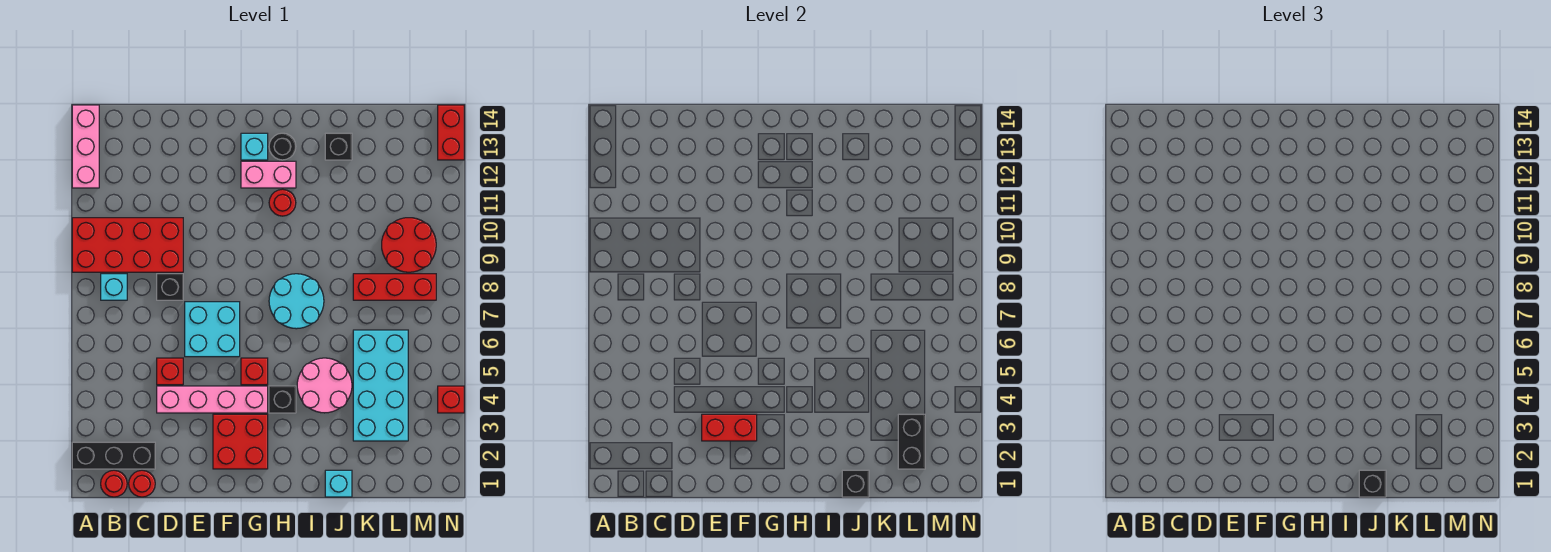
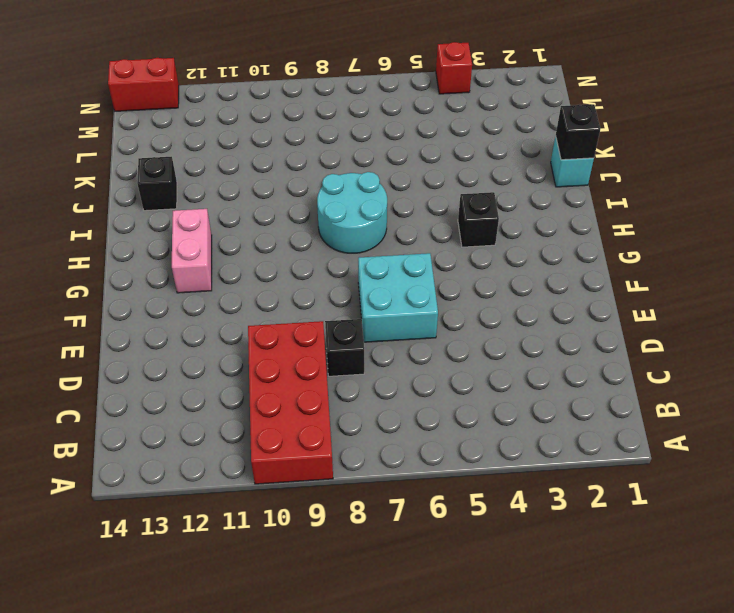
none -> black brick A2:C2 level 1
none -> pink brick A12:A14 level 1
none -> red round brick B1 level 1
none -> cyan brick B8 level 1

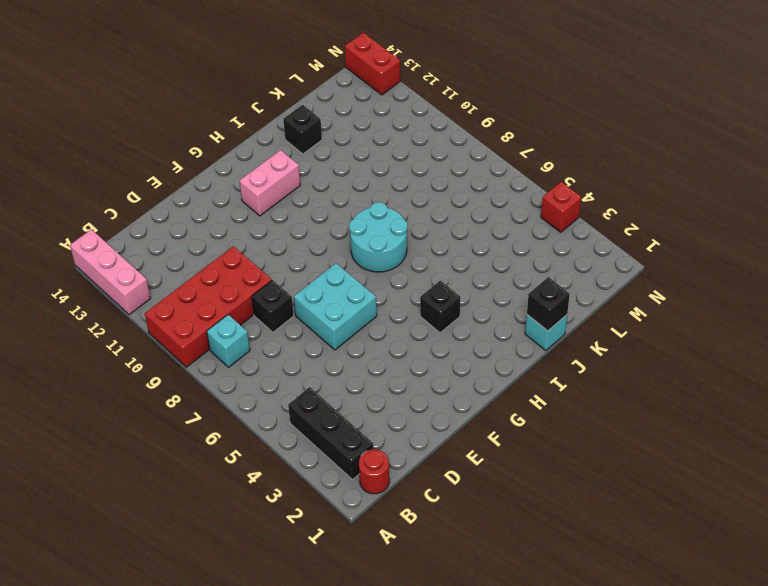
black brick B2:B4 level 1 -> black brick A2:C2 level 1
none -> red round brick C1 level 1
none -> pink brick D4:G4 level 1
none -> red brick D5 level 1
none -> red brick F2:G3 level 1

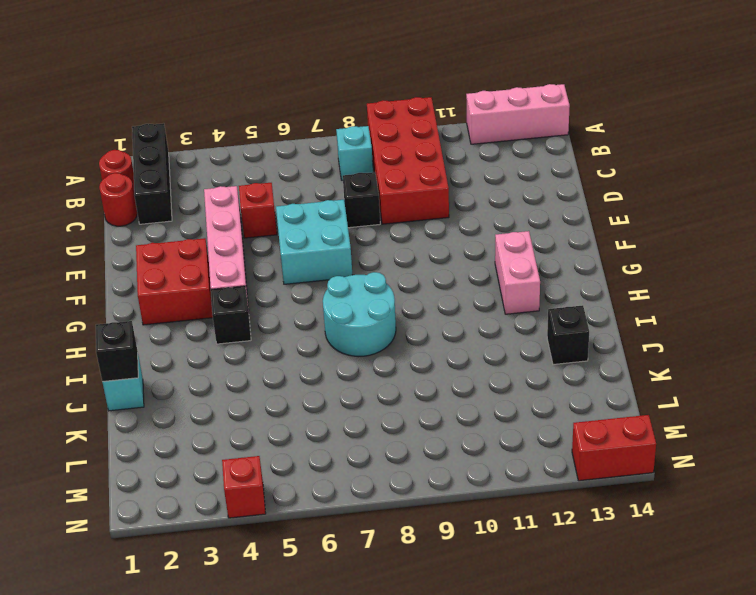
none -> red brick G5 level 1
none -> cyan brick G13 level 1
none -> red round brick H11 level 1
none -> black round brick H13 level 1

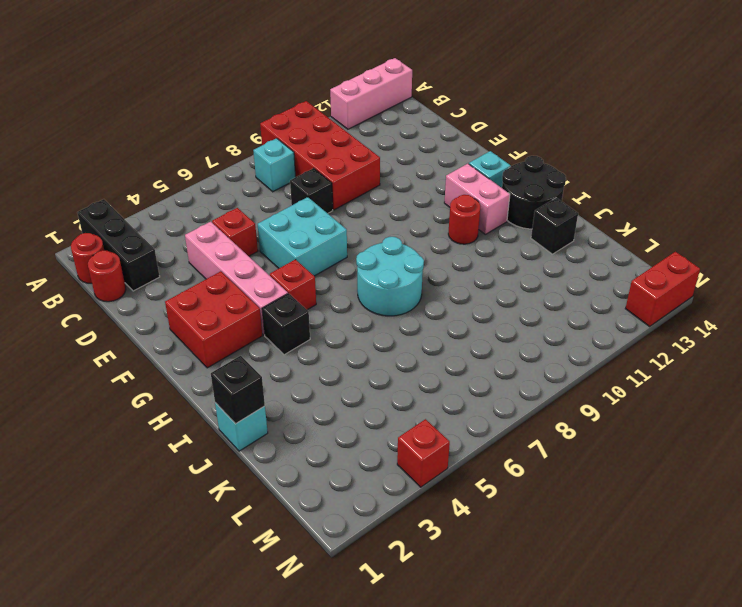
black round brick H13:I14 level 1 -> black round brick H13 level 1
none -> pink round brick I4:J5 level 1
none -> cyan brick K3:L6 level 1
none -> red brick K8:M8 level 1
none -> red round brick L9:M10 level 1

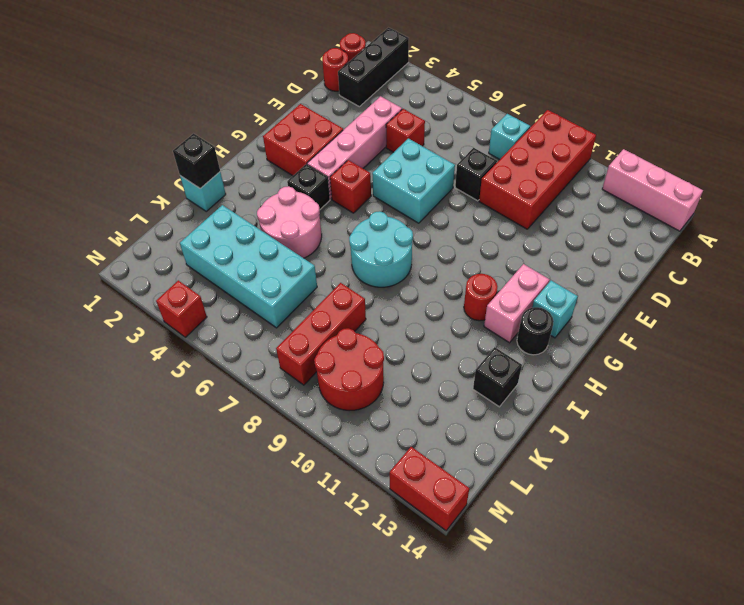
none -> red brick E3:F3 level 2
none -> black brick L2:L3 level 2
none -> black brick J1 level 3

